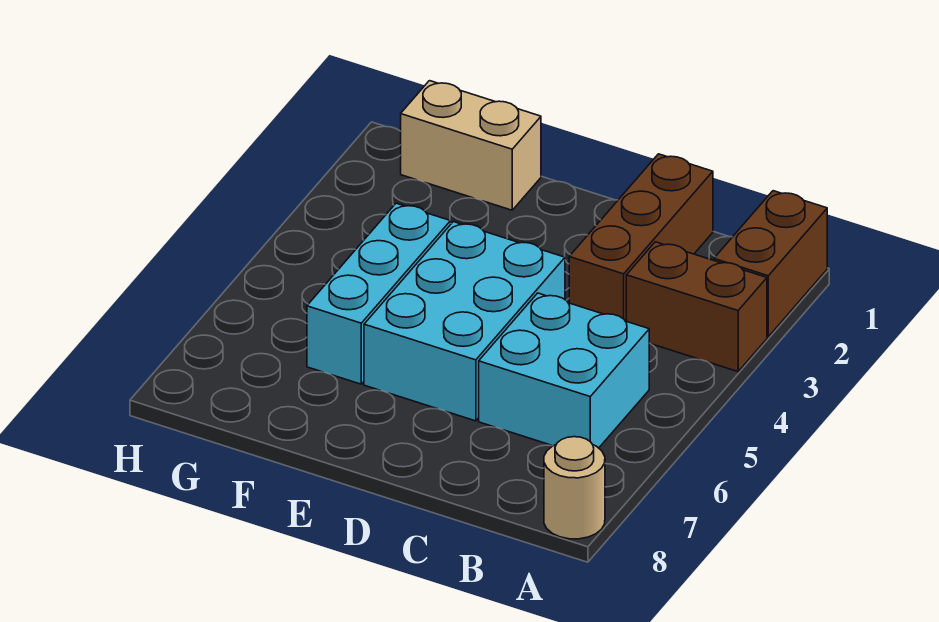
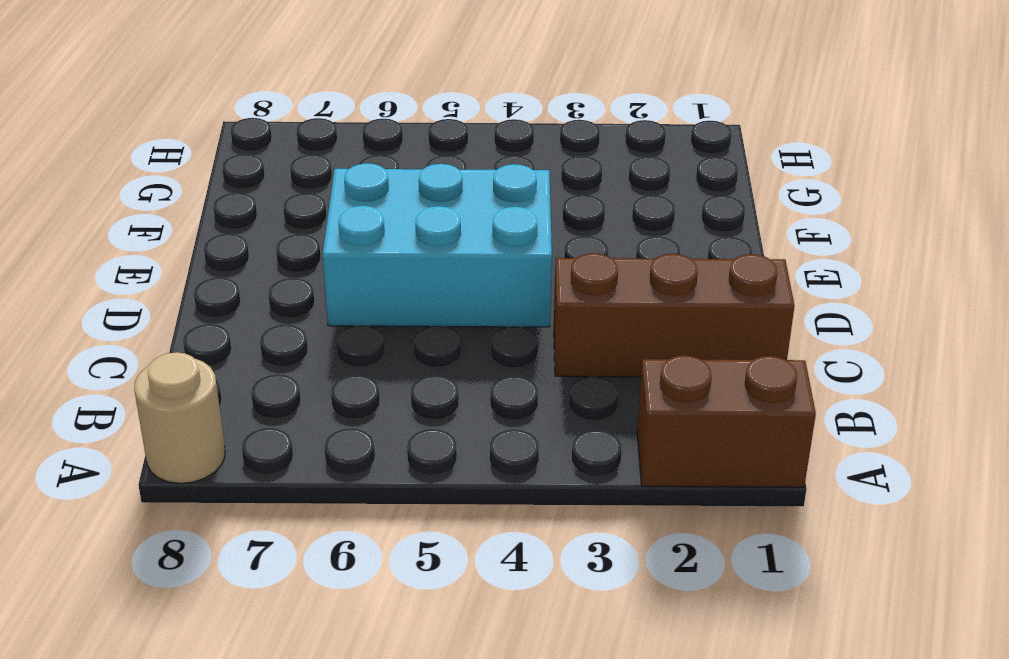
none -> brown brick A3:B3 level 1
none -> cyan brick B5:C6 level 1

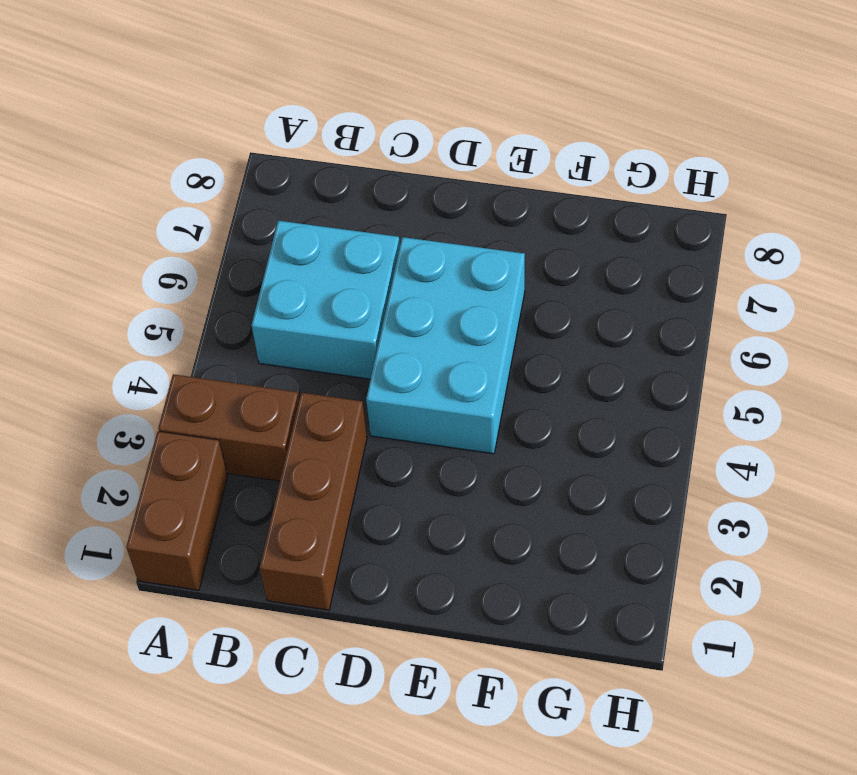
none -> tan round brick A8 level 1
none -> tan brick F1:G1 level 1

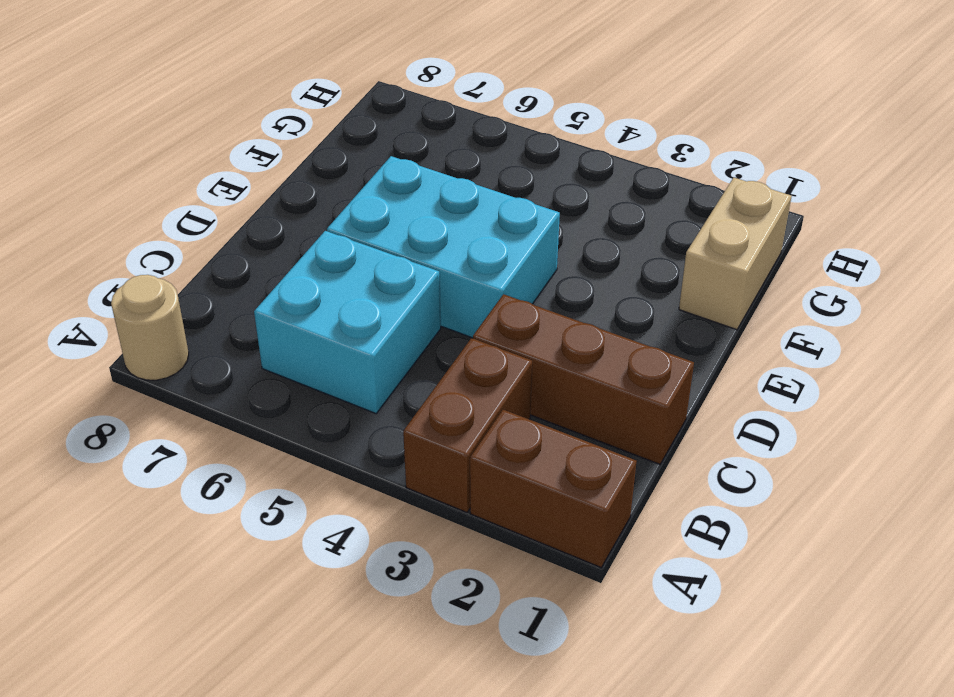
none -> cyan brick F4:F6 level 1

